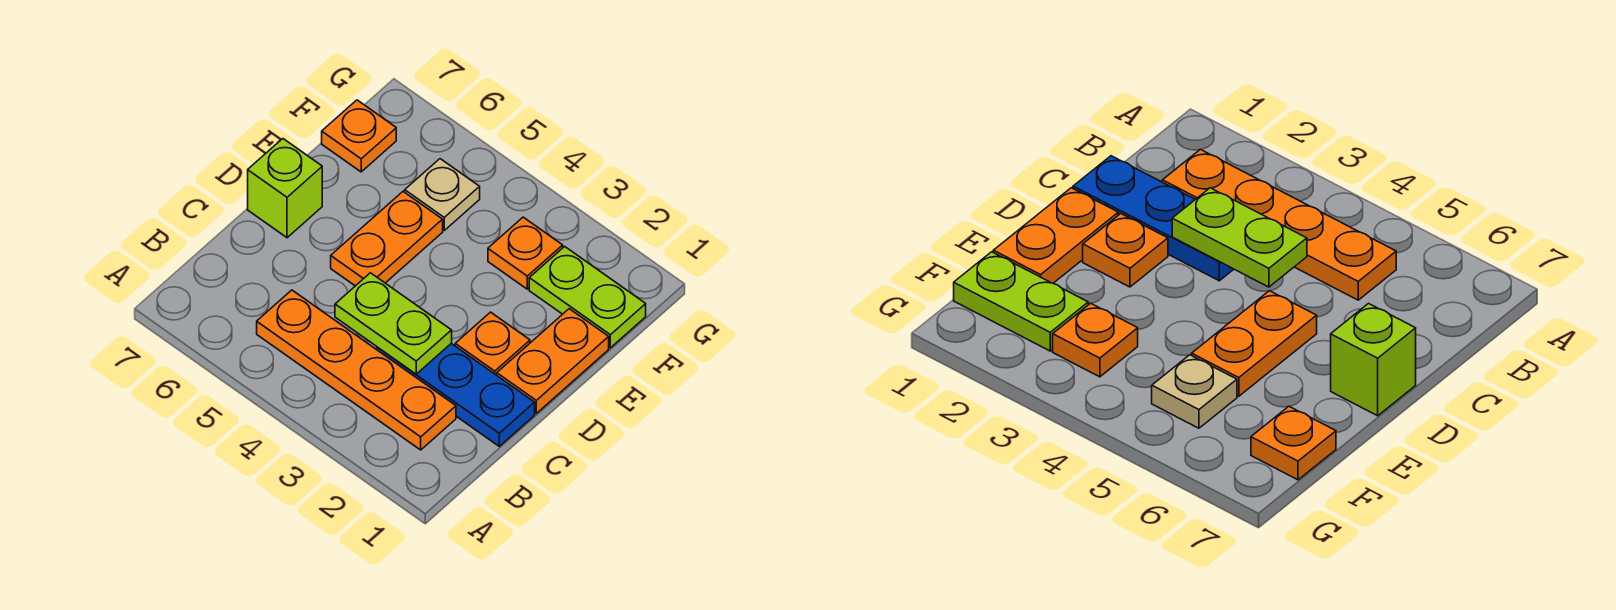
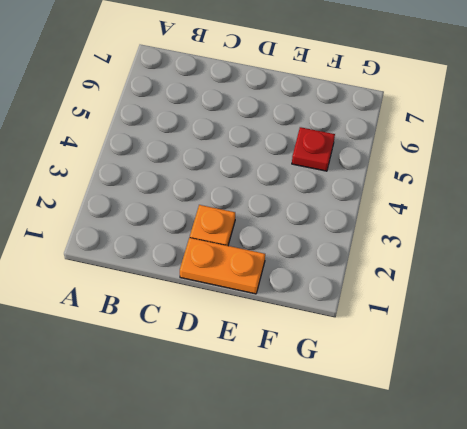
red plate F5 level 1 -> tan plate F5 level 1
none -> orange plate B2:B5 level 1
none -> blue plate C1:C3 level 1

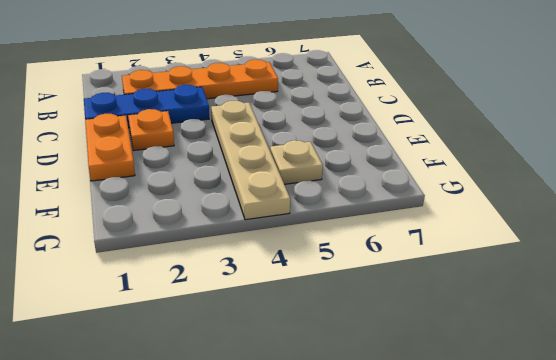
tan plate D4:G4 level 1 -> none
none -> orange plate D5:E5 level 1
none -> lime brick D7 level 1

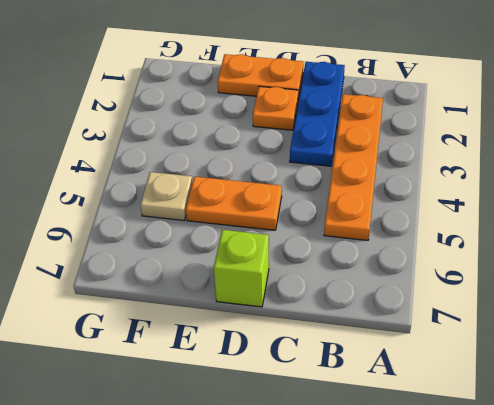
none -> lime plate F1:F2 level 1
none -> orange plate F3 level 1

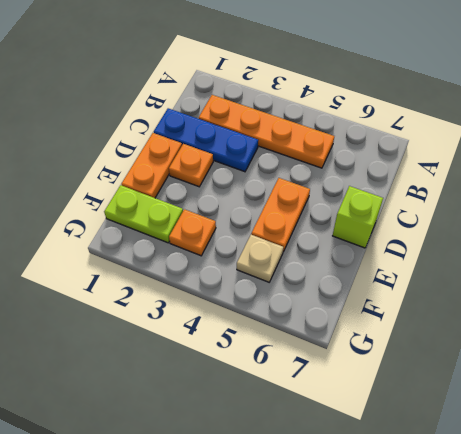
none -> orange plate F7 level 1
none -> lime plate C3:C4 level 2

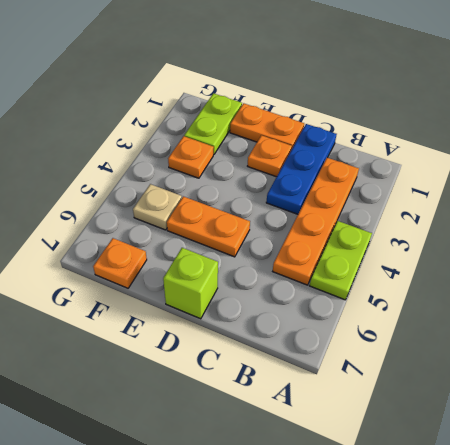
lime plate A4:A5 level 1 -> lime plate C3:C4 level 2

